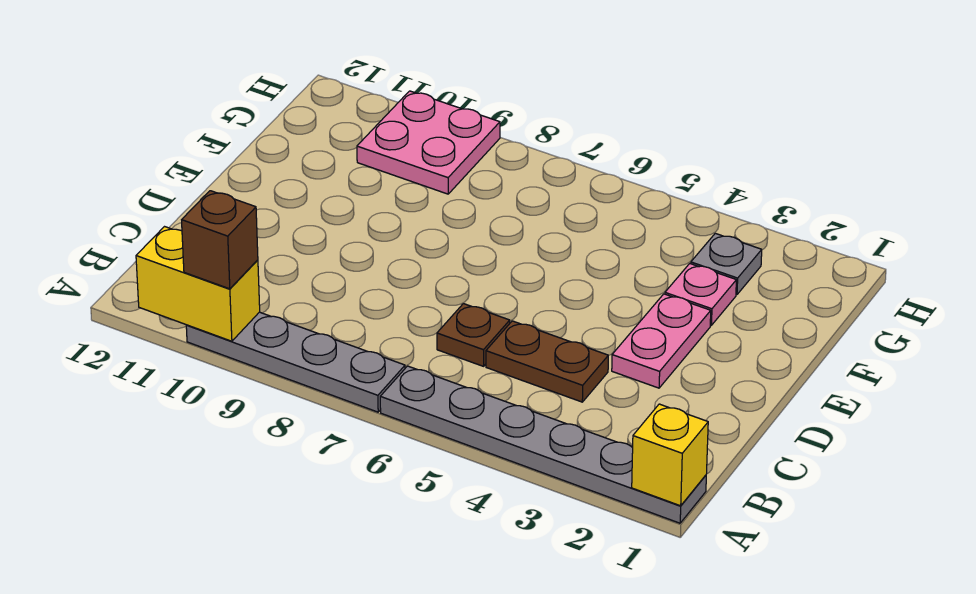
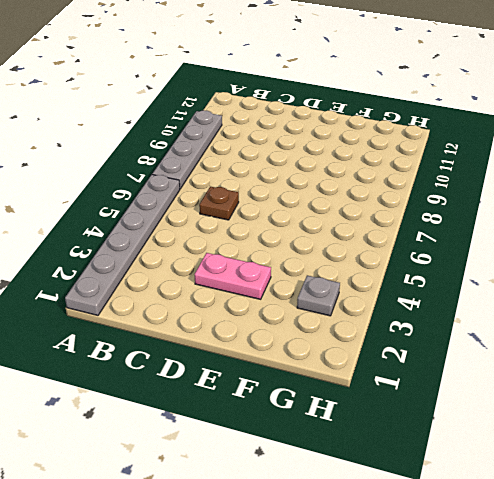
none -> brown plate C4:C5 level 1
none -> pink plate F3 level 1

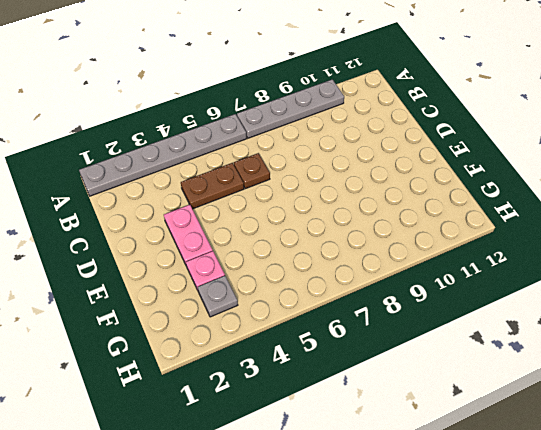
none -> pink plate G9:H10 level 1
none -> yellow brick A1 level 2

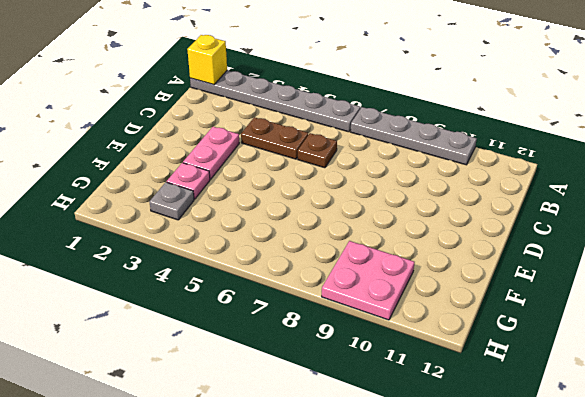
none -> yellow brick A10:A11 level 2
none -> brown brick A10 level 3

